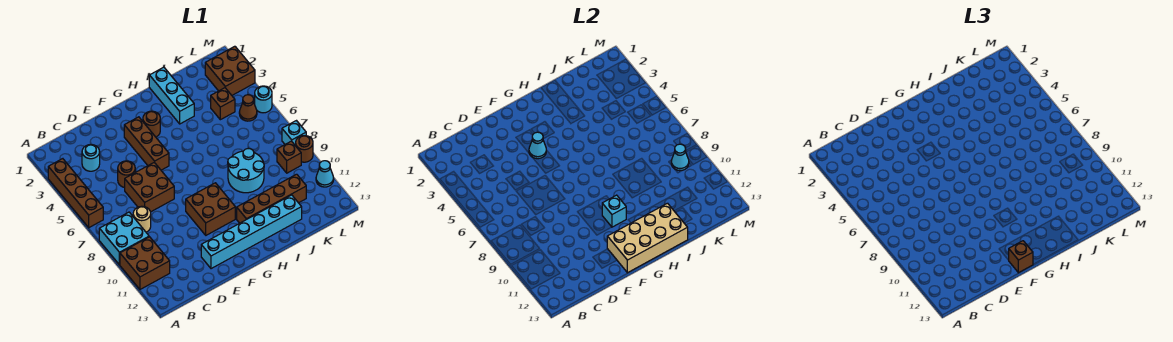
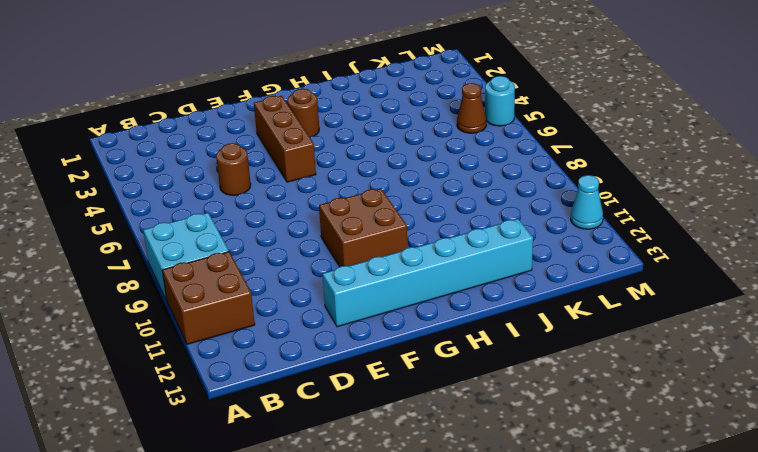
none -> brown brick A3:A6 level 1
none -> cyan round brick C3 level 1
none -> tan round brick C8 level 1

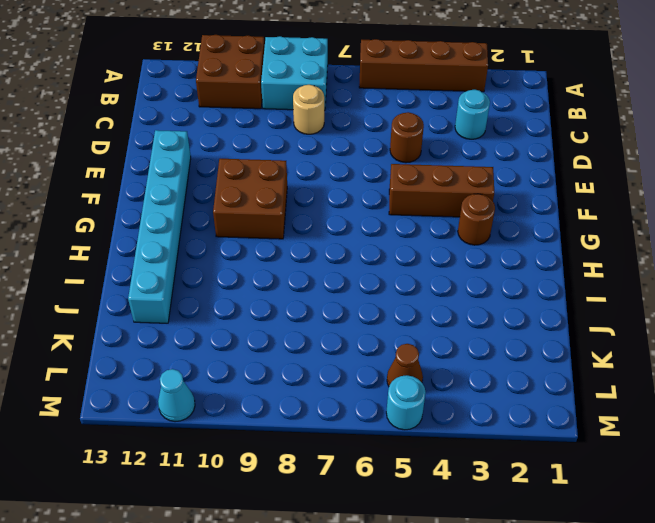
none -> brown brick D6:E7 level 1
none -> brown brick H11:K11 level 1
none -> cyan brick I1:I3 level 1

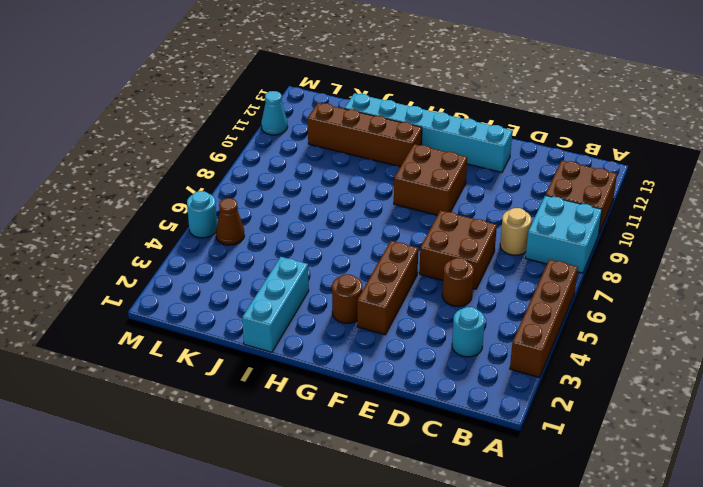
none -> cyan round brick I8:J9 level 1
none -> brown brick K4 level 1
none -> brown brick L2:M3 level 1

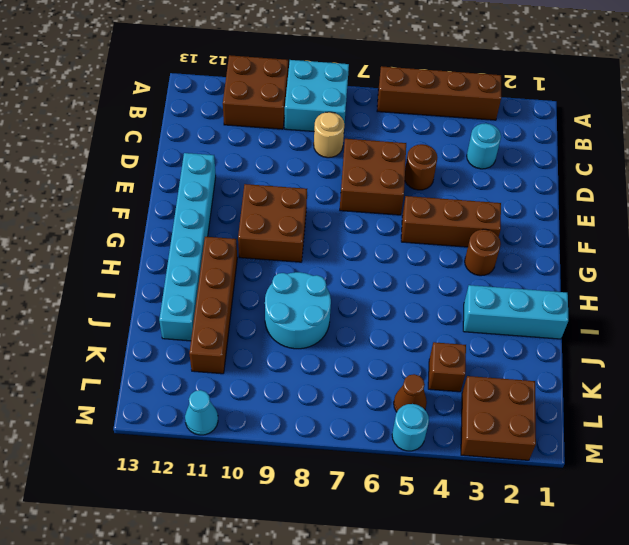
none -> brown brick L9 level 1
none -> cyan brick M8 level 1
none -> brown round brick M9 level 1

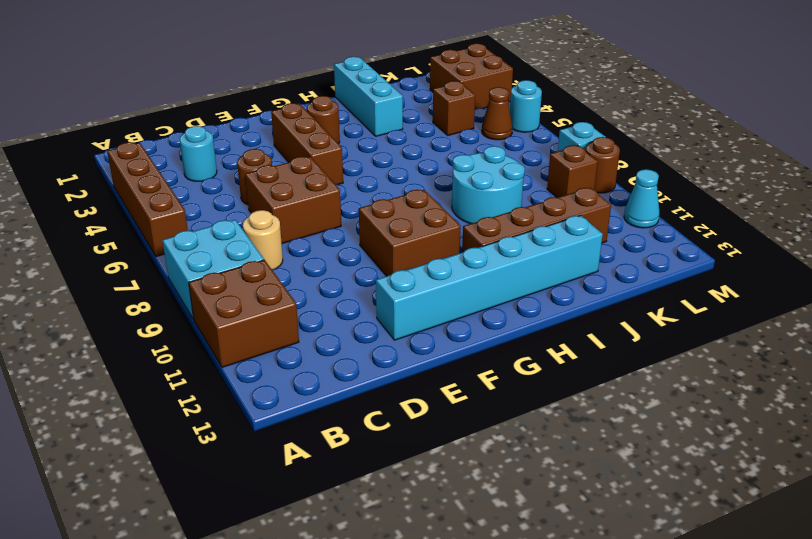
none -> cyan cone F4 level 2
none -> tan brick F12:I13 level 2
none -> cyan brick G10 level 2

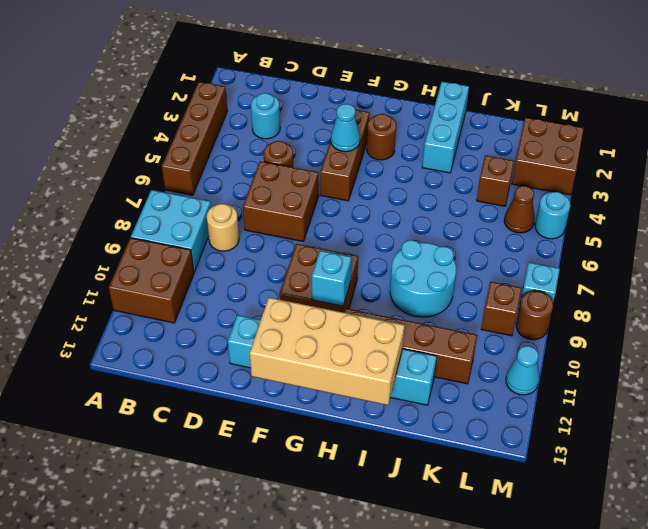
none -> cyan cone L9 level 2
none -> brown brick F13 level 3

